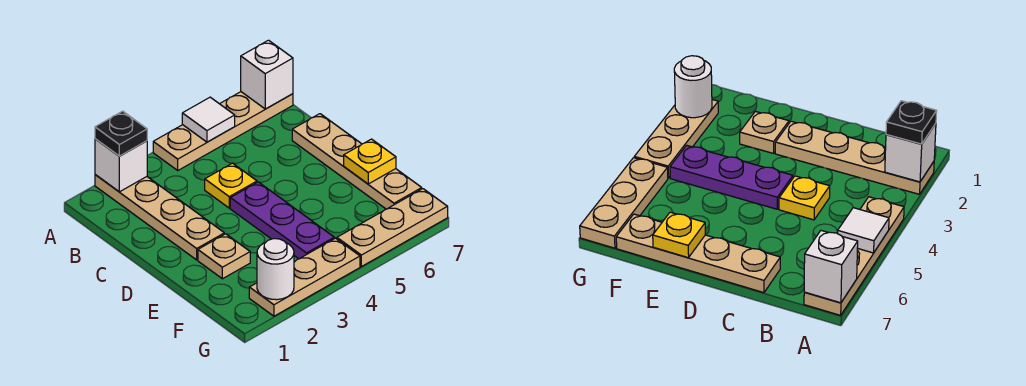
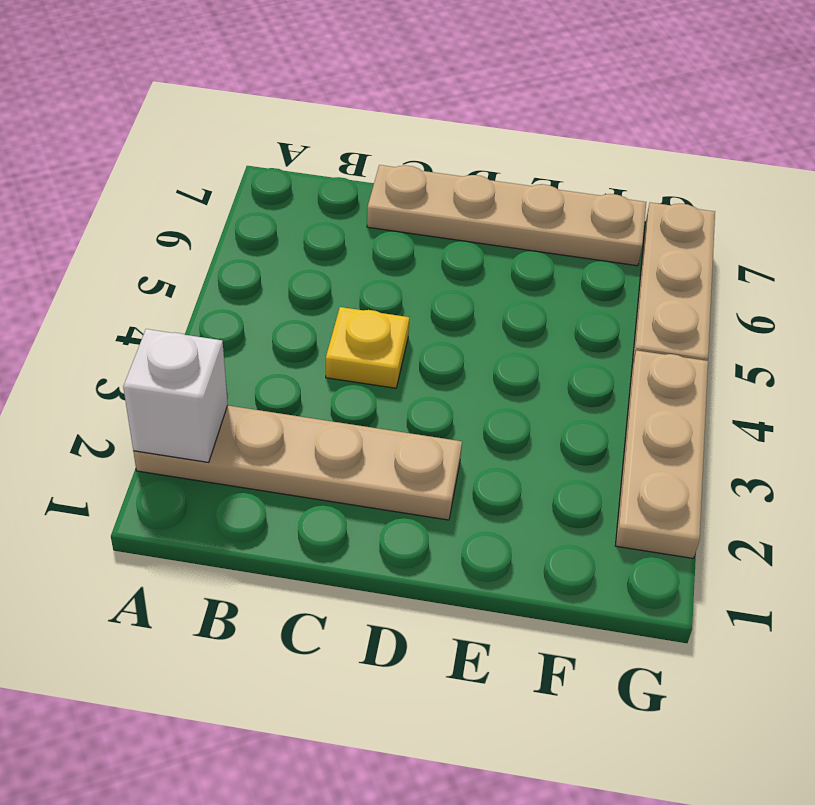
none -> tan plate A4:A7 level 1
none -> purple plate D4:F4 level 1
none -> tan plate E2 level 1

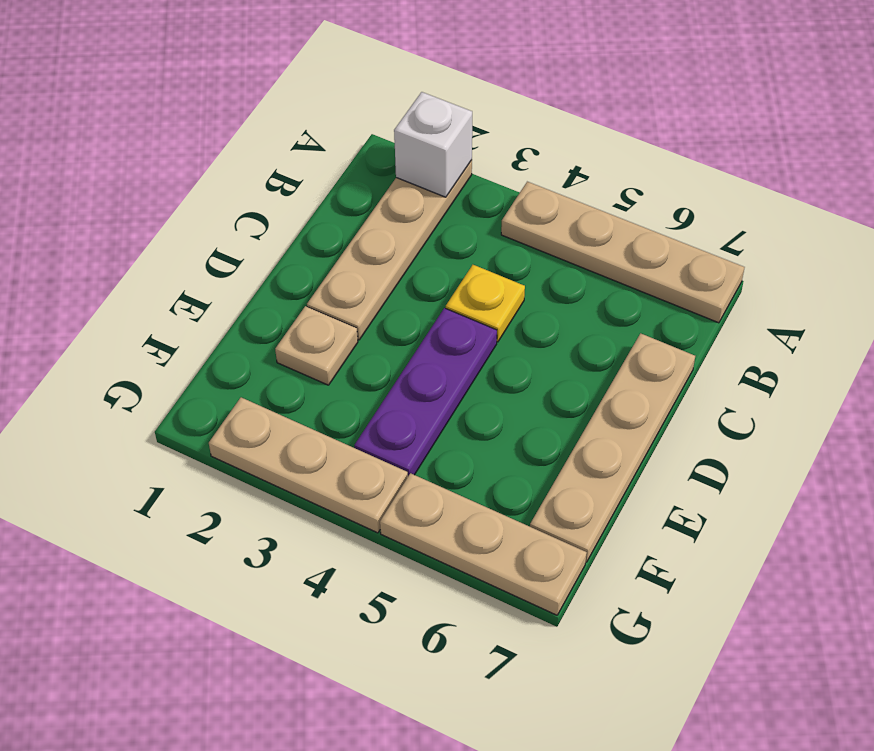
none -> white tile A5 level 2
none -> white brick A7 level 2
none -> yellow plate E7 level 2

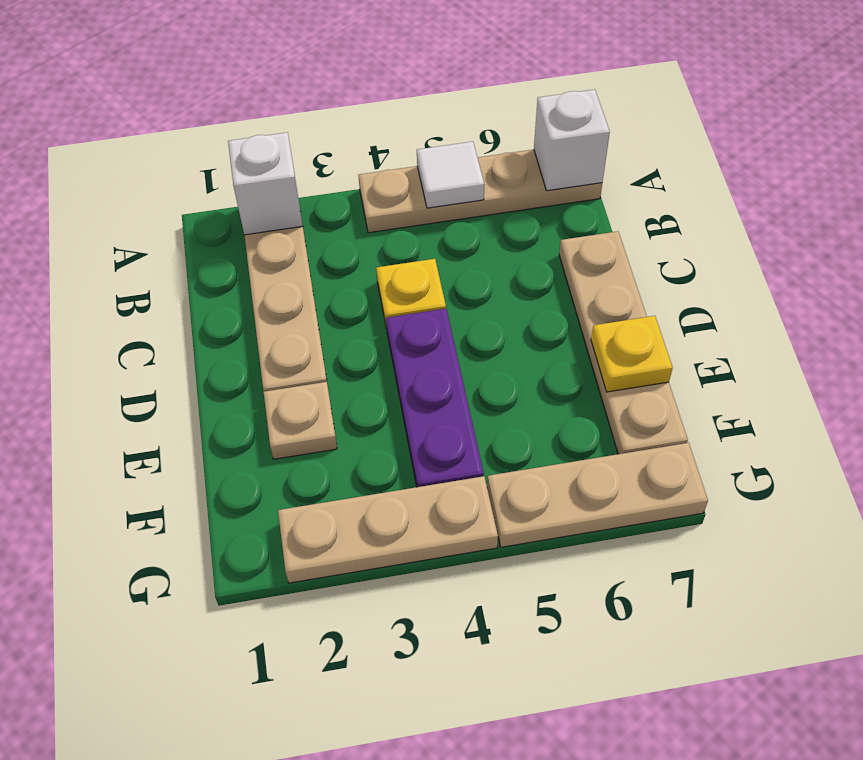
none -> white round brick G2 level 2
none -> black plate A2 level 3

